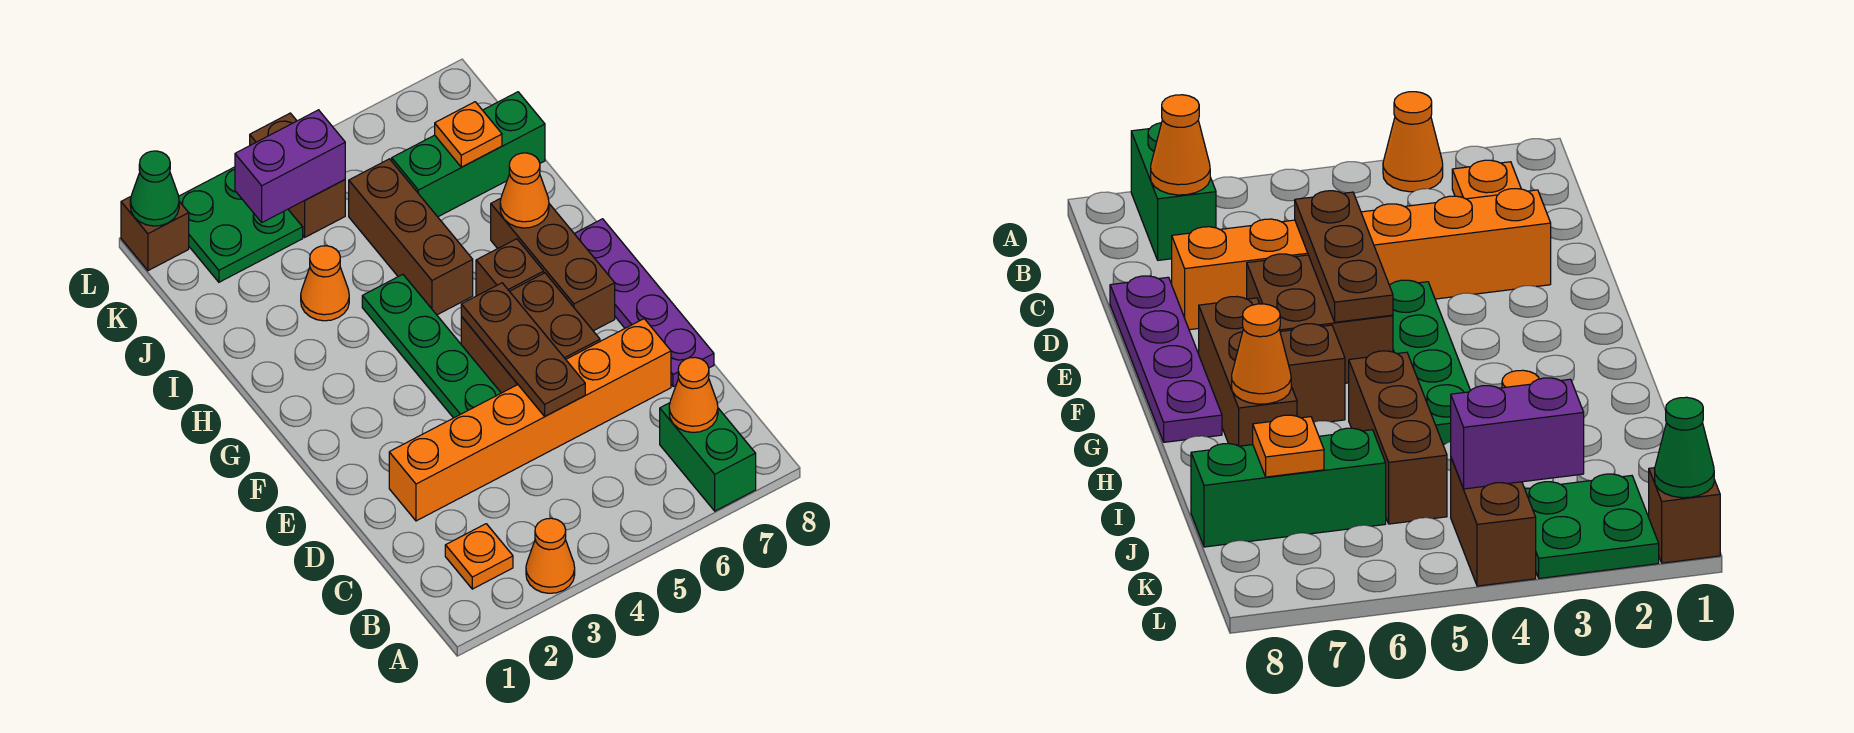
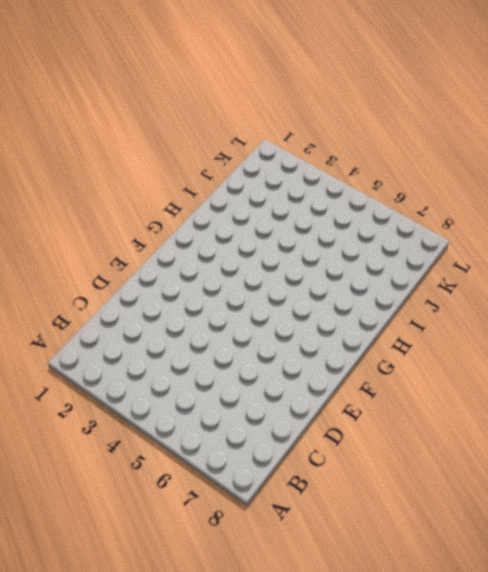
none -> orange cone A3 level 1
none -> green brick A7:B7 level 1
none -> orange plate B2 level 1

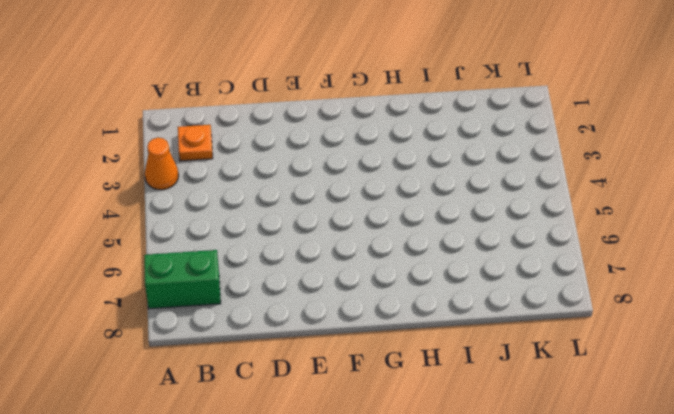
none -> orange brick D2:D7 level 1
none -> purple plate D8:G8 level 1
none -> green plate E4:H4 level 1

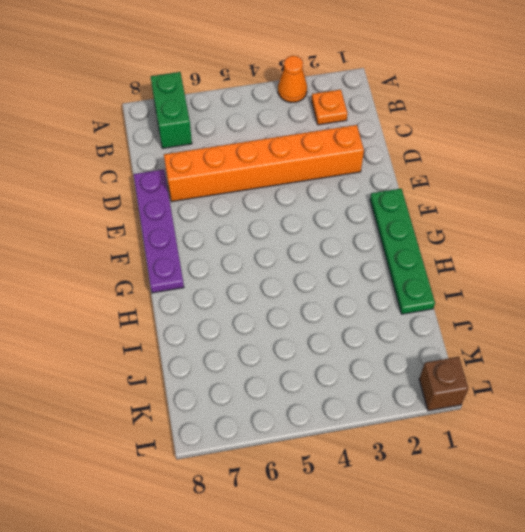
green plate F1:I1 level 1 -> green plate E4:H4 level 1
none -> brown brick E5:F6 level 1
none -> brown brick F7:H7 level 1
none -> brown brick G6 level 1

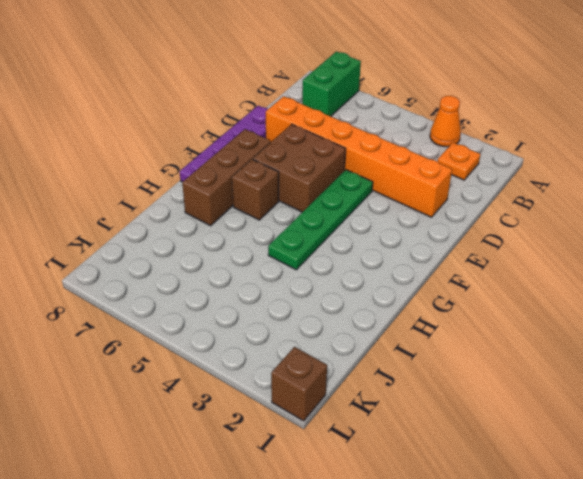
none -> brown brick H5:J5 level 1
none -> orange cone I3 level 1
none -> green brick J6:J8 level 1

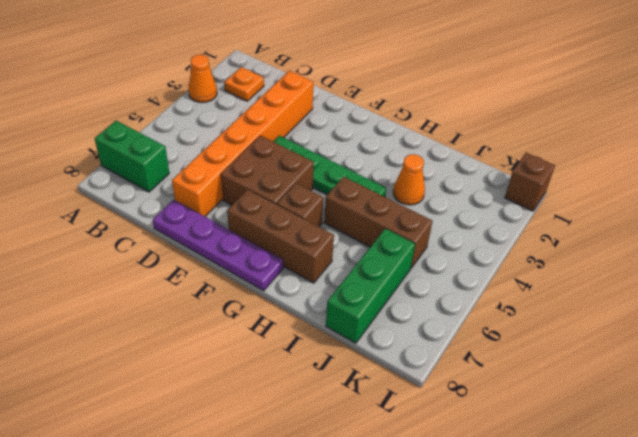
none -> green plate K2:L3 level 1
none -> brown brick K4:L4 level 1
none -> orange cone B7 level 2

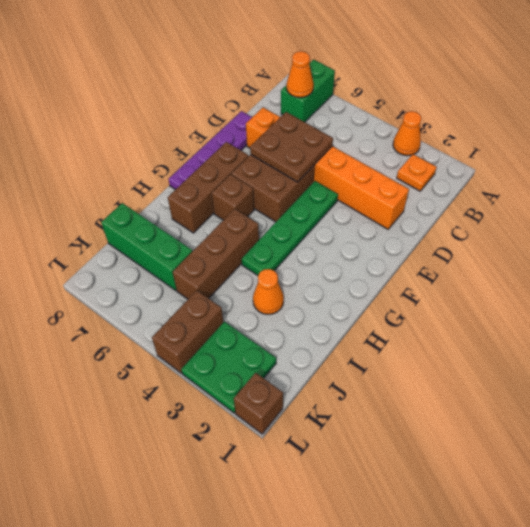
brown plate D5:E6 level 2 -> brown plate D5:F5 level 2
none -> orange cone H7 level 2
none -> orange plate J7 level 2
none -> purple brick K3:K4 level 2

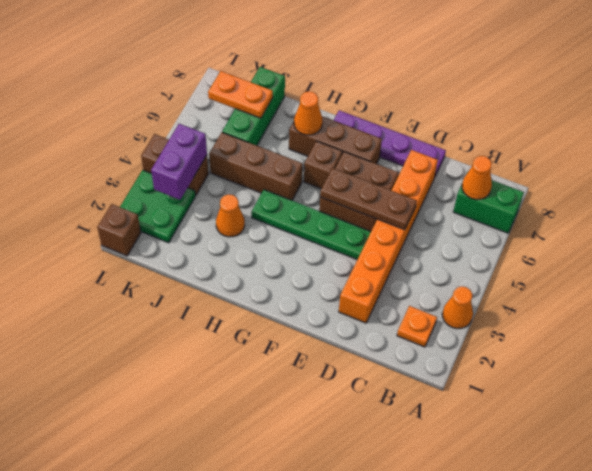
orange plate J7:K7 level 2 -> orange plate J7 level 2
none -> green cone L1 level 2

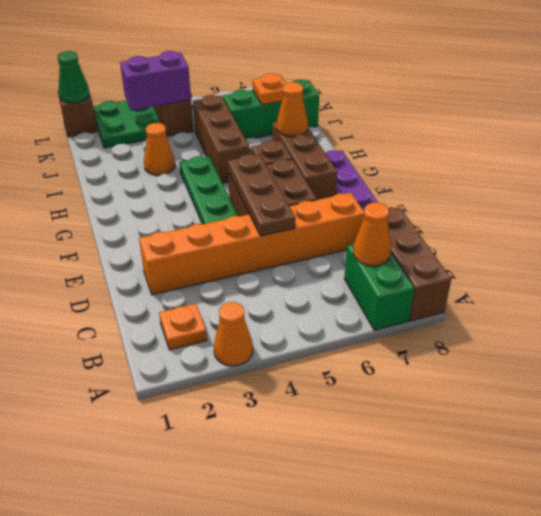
brown brick A8:C8 level 1 -> none

